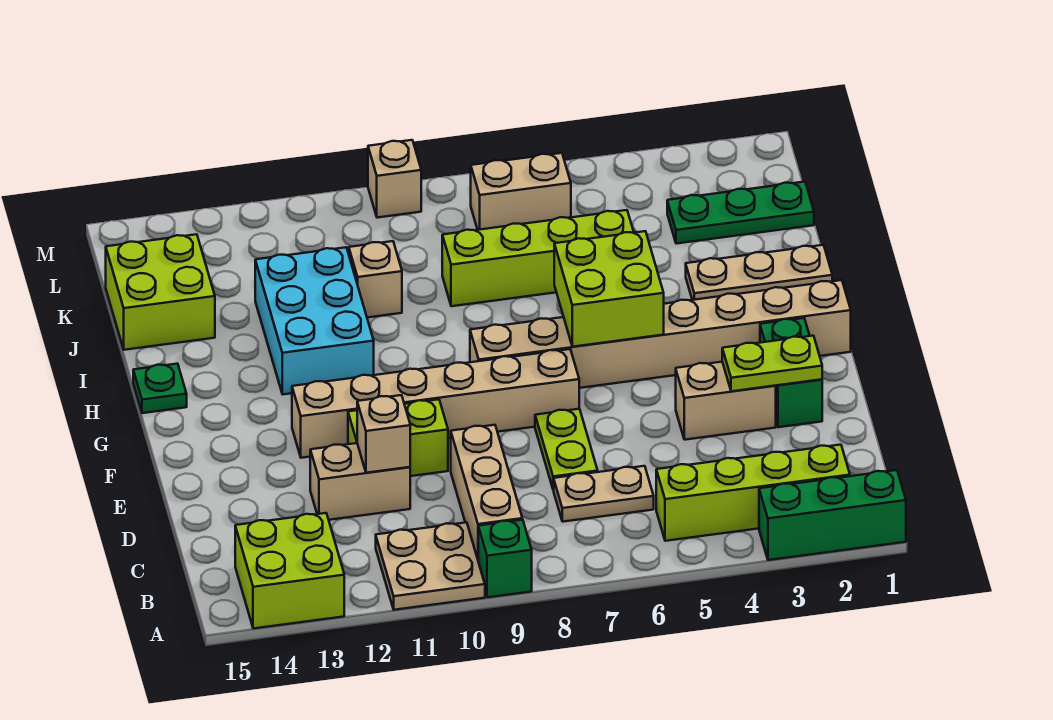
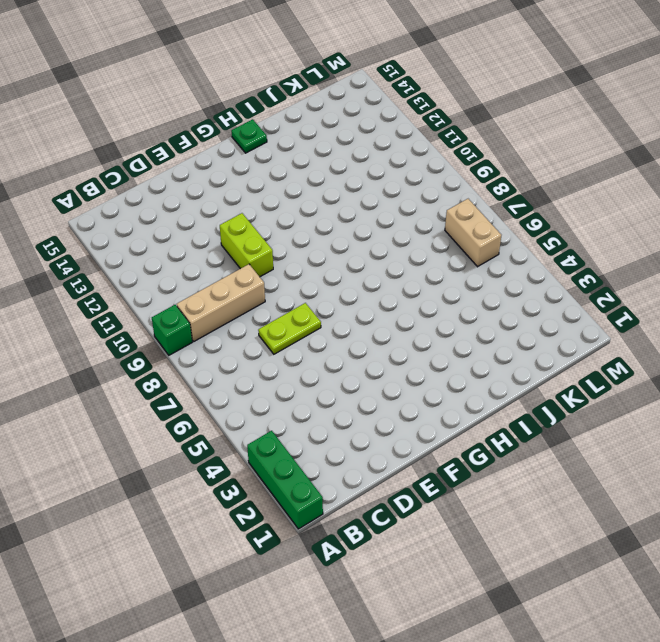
none -> tan plate A10:B11 level 1
none -> lime brick A13:B14 level 1
none -> lime brick B2:B5 level 1

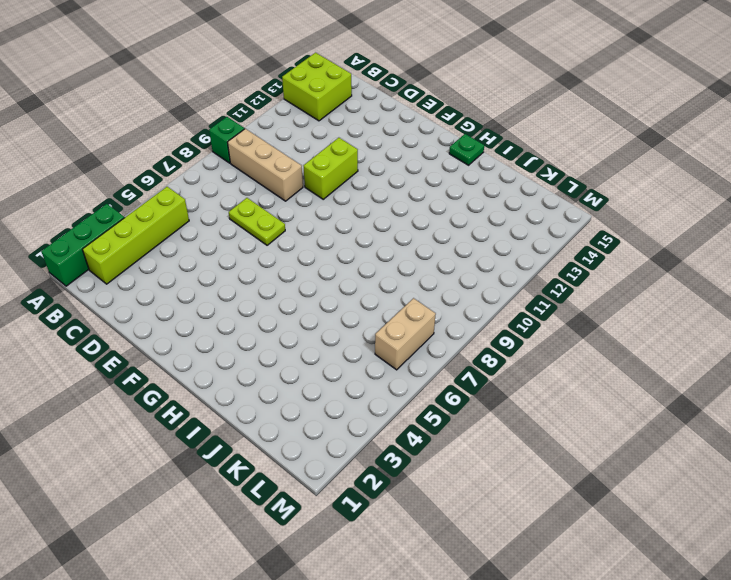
none -> tan plate A10:B11 level 1
none -> tan plate C6:C7 level 1
none -> tan brick D11:D12 level 1

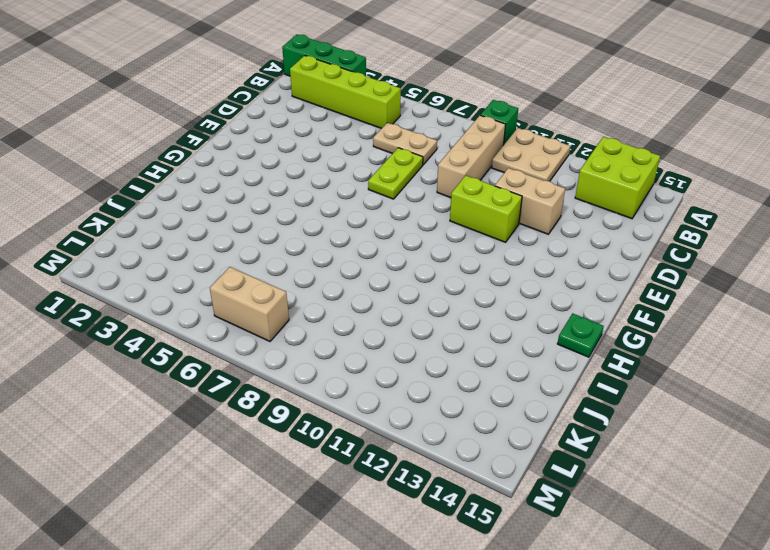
none -> green brick E2:F2 level 1
none -> tan brick E3:E4 level 1
none -> tan brick F7:F12 level 1

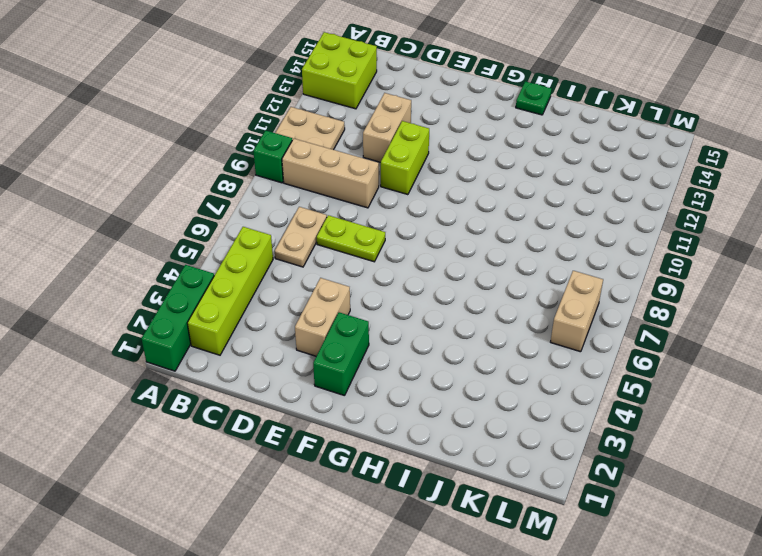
green brick F2:F3 level 1 -> green brick E2:F2 level 1
none -> tan brick F7:F12 level 1
none -> tan brick G1:G8 level 1
none -> cyan brick H11:J12 level 1

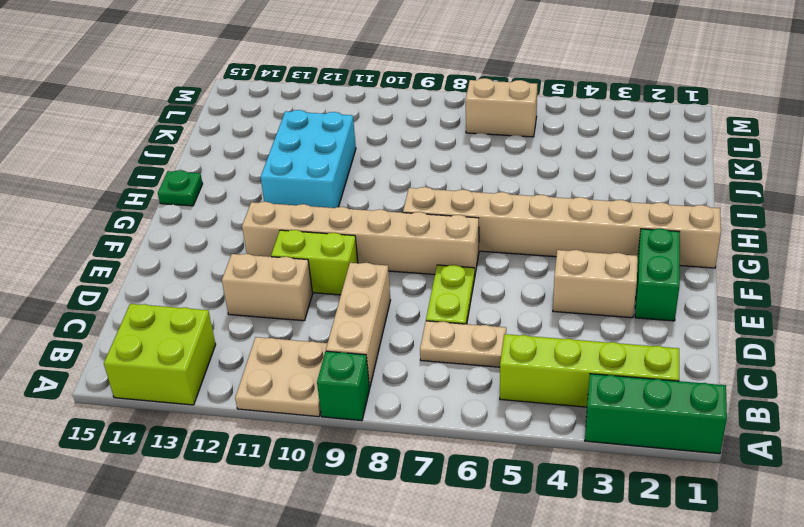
none -> tan plate I1:I3 level 1
none -> lime brick J5:J8 level 1
none -> tan brick J10 level 1

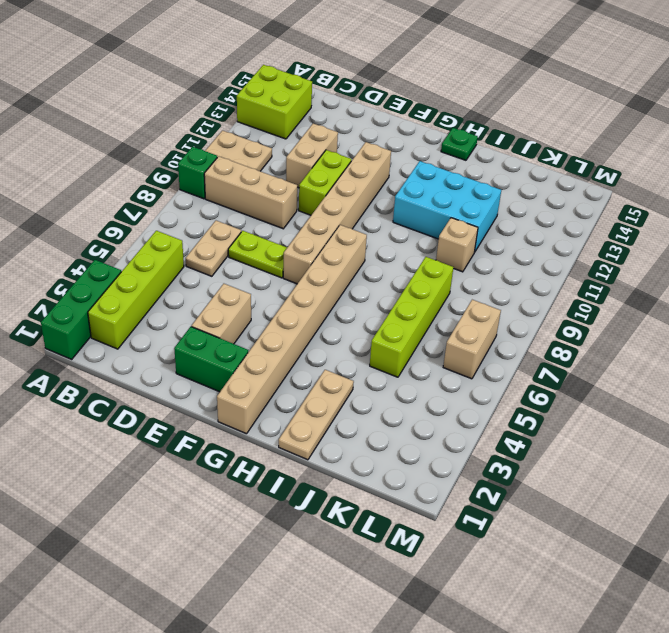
none -> lime brick J14:K15 level 1
none -> green plate K1:K3 level 1
none -> tan brick M9 level 1

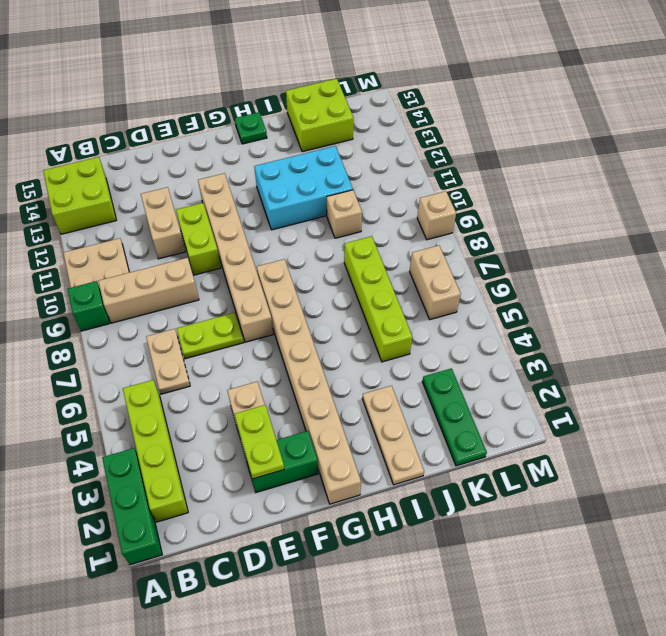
none -> tan brick D11 level 2
none -> lime brick G5:H6 level 2

